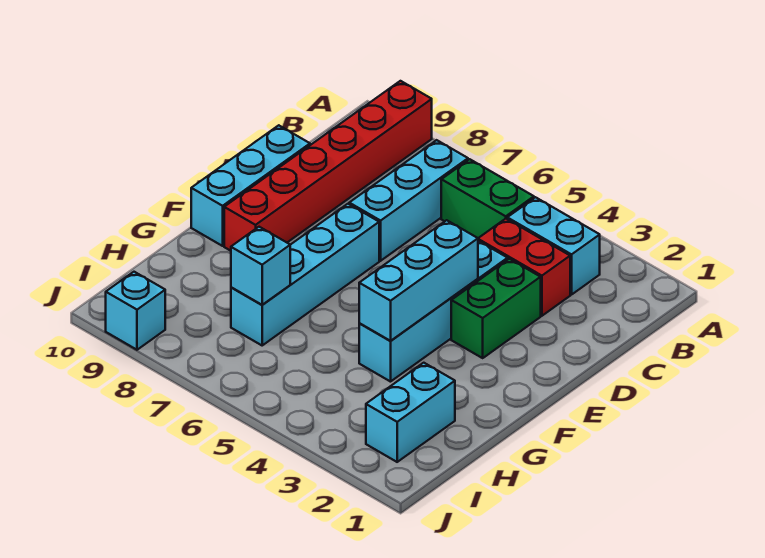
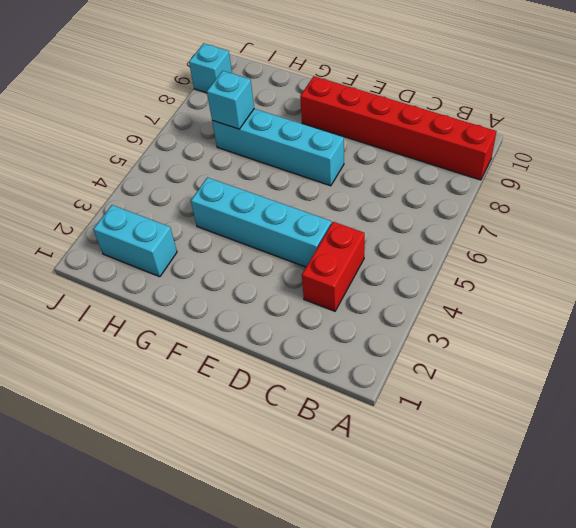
none -> cyan brick B3:B4 level 1
none -> green brick B5:B6 level 1
none -> cyan brick B7:D7 level 1

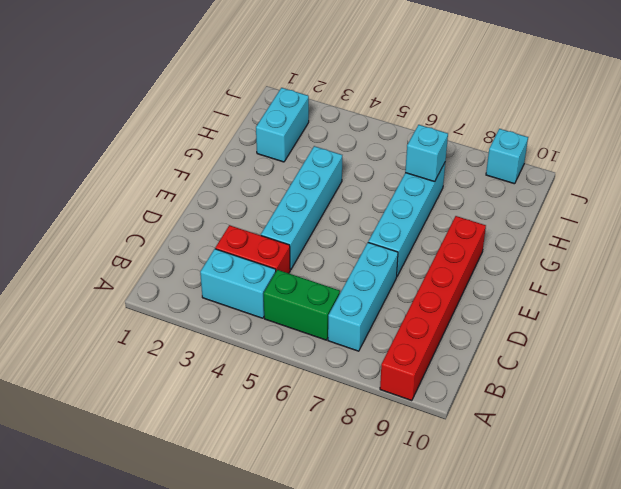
none -> green brick D3:E3 level 1
none -> cyan brick D10:F10 level 1
none -> cyan brick E4:G4 level 2

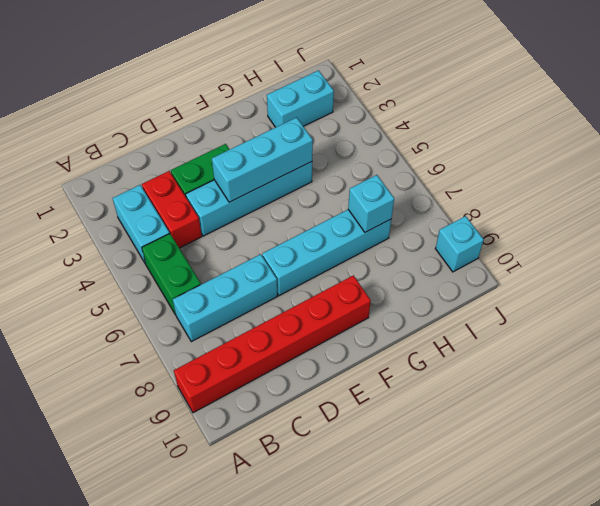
none -> cyan brick D10:F10 level 1

